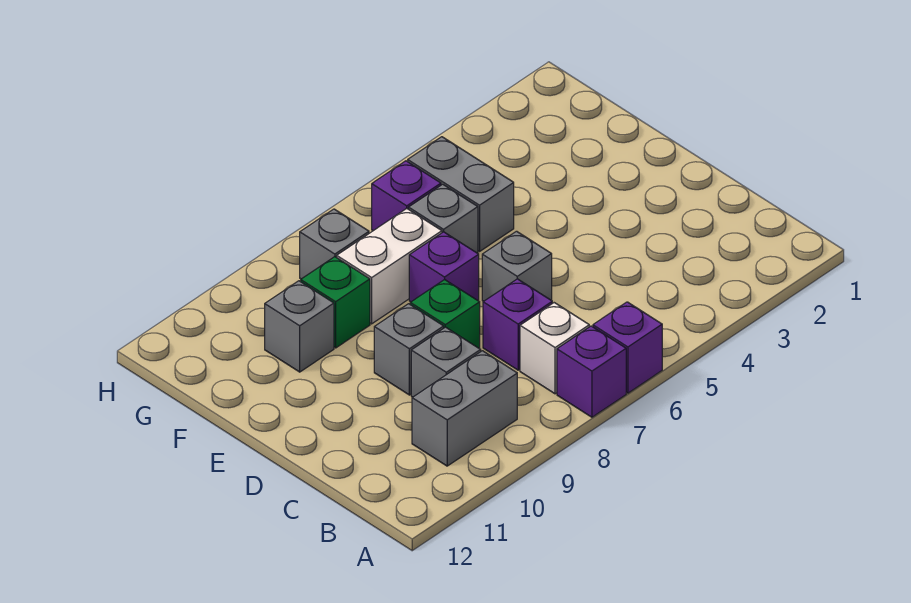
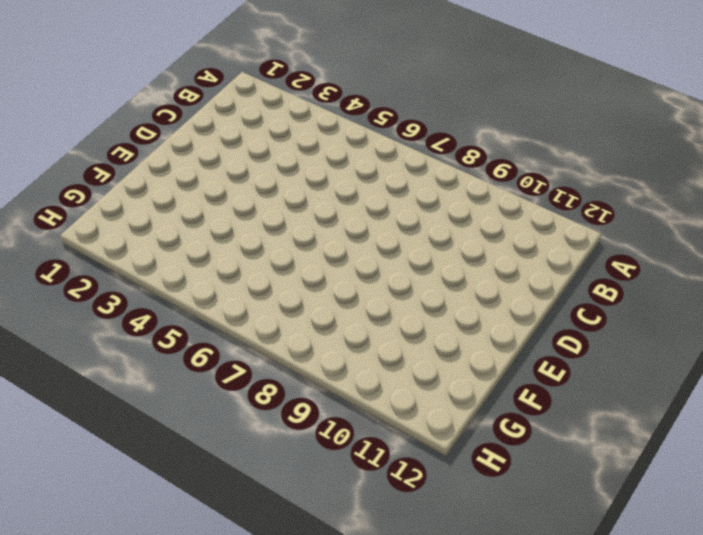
none -> purple brick A6 level 1
none -> purple brick A7 level 1
none -> white brick B7 level 1

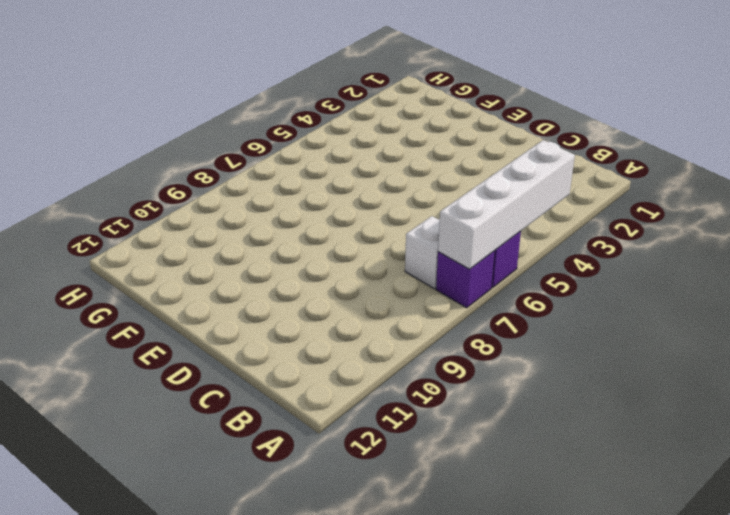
white brick A4:A7 level 2 -> none
none -> grey brick B9:B10 level 1
none -> purple brick C7 level 1
none -> grey brick C9 level 1

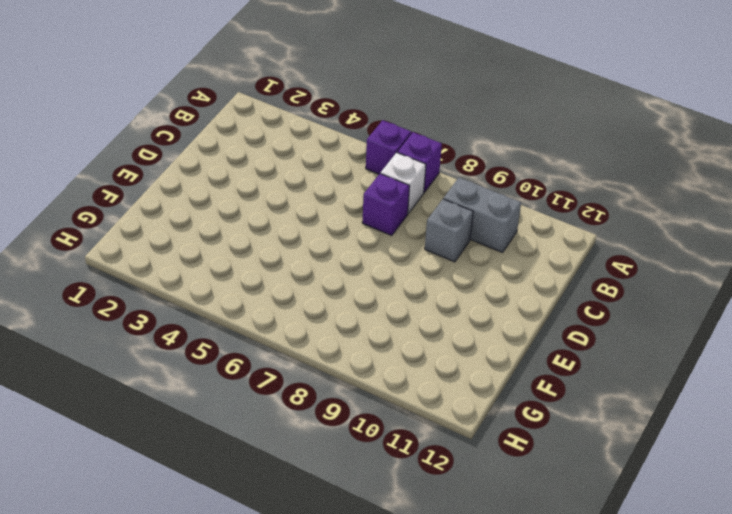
none -> grey brick D6 level 1
none -> green brick D8 level 1
none -> grey brick D9 level 1

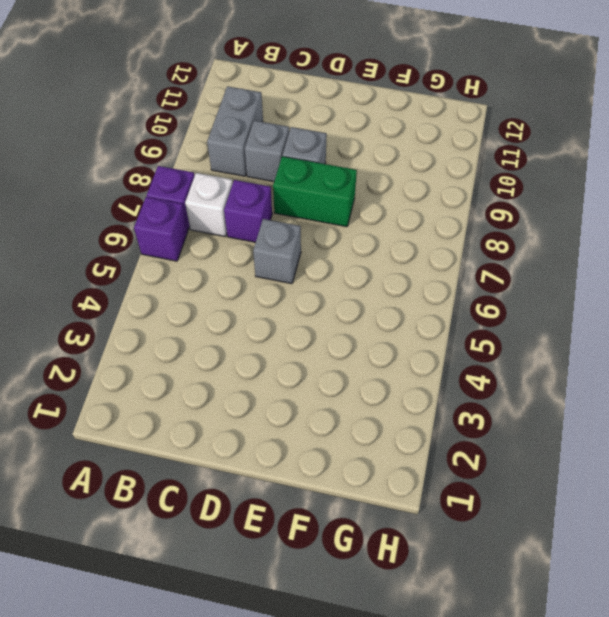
green brick D8:E8 level 1 -> green brick D8 level 1
none -> purple brick E7 level 1
none -> grey brick F5:G5 level 1
none -> grey brick F6 level 1

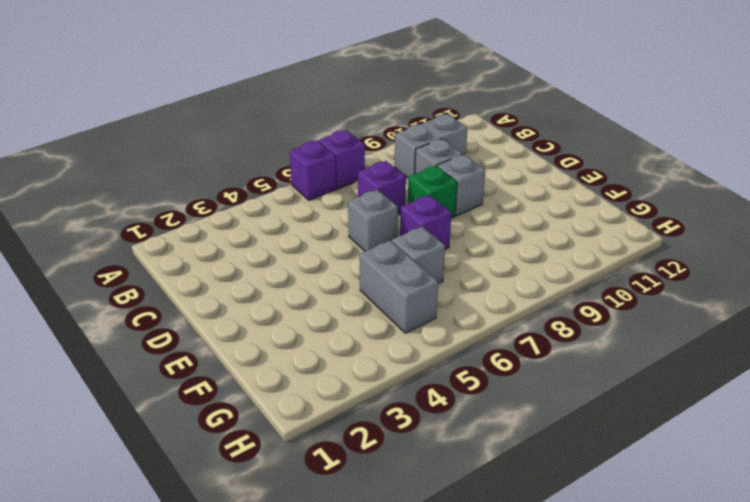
none -> white brick B7 level 1
none -> white brick F7:F8 level 1
none -> green brick F9 level 1

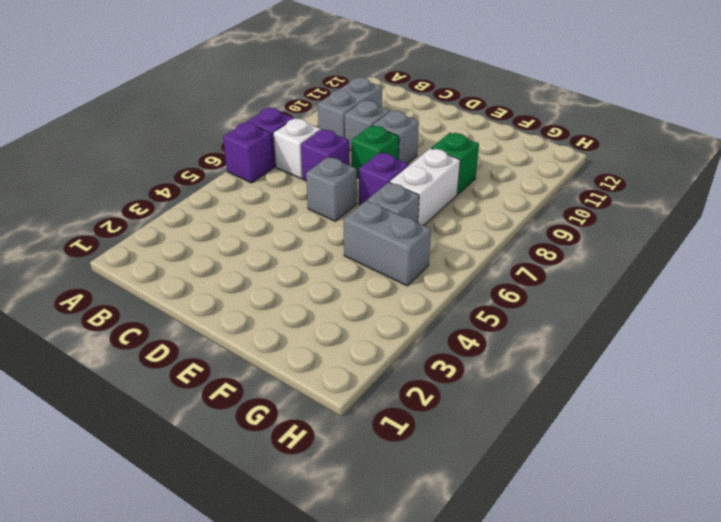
none -> grey brick F10 level 1
none -> purple brick G6 level 1
none -> grey brick G8 level 1

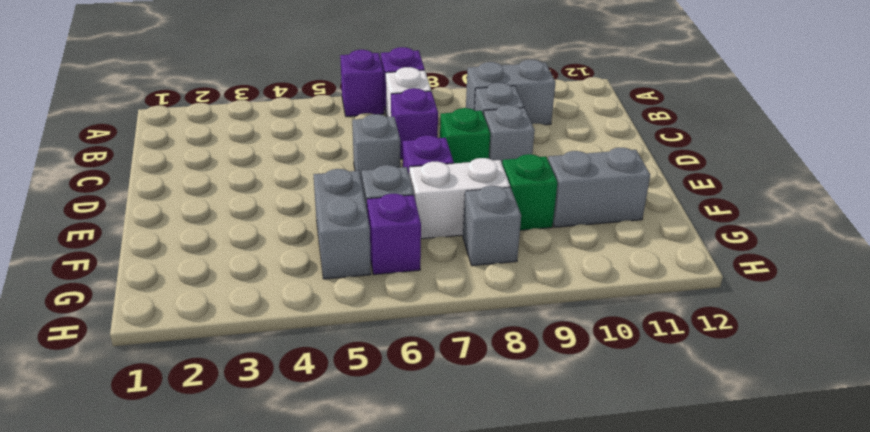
grey brick F10:F11 level 1 -> grey brick F10 level 1

